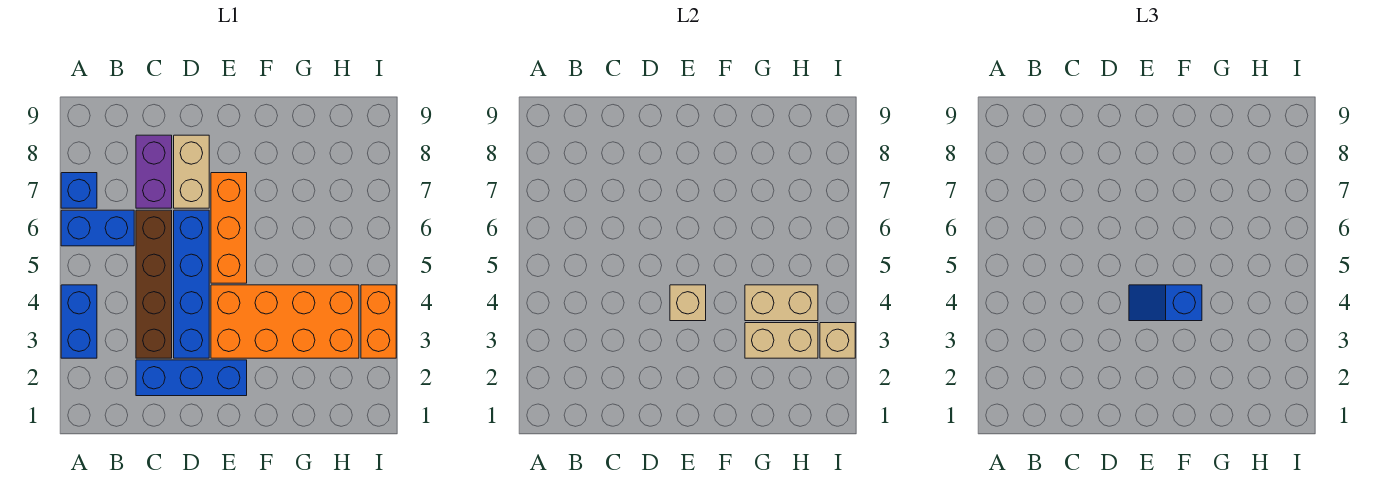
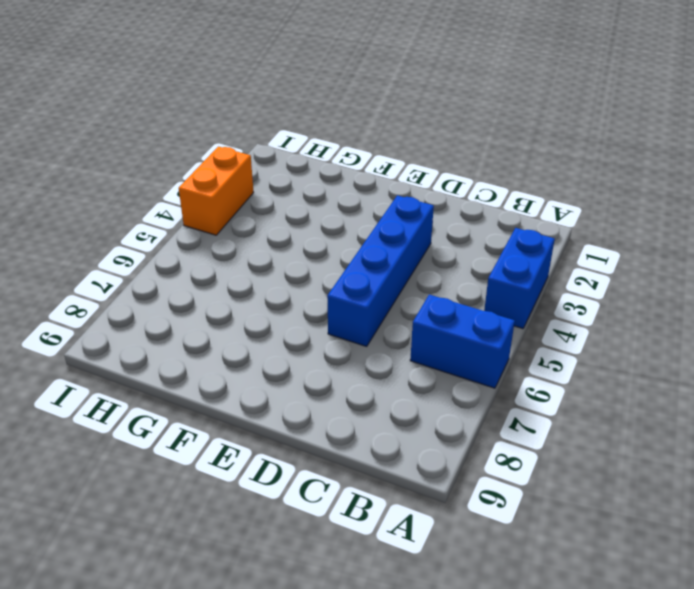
none -> blue brick A7 level 1
none -> blue brick C2:E2 level 1
none -> brown brick C3:C6 level 1

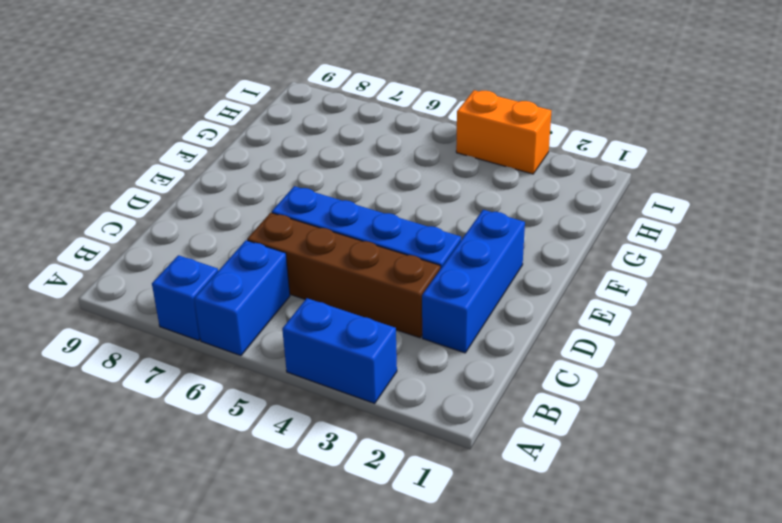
none -> purple brick C7:C8 level 1
none -> tan brick D7:D8 level 1
none -> orange brick E3:H4 level 1

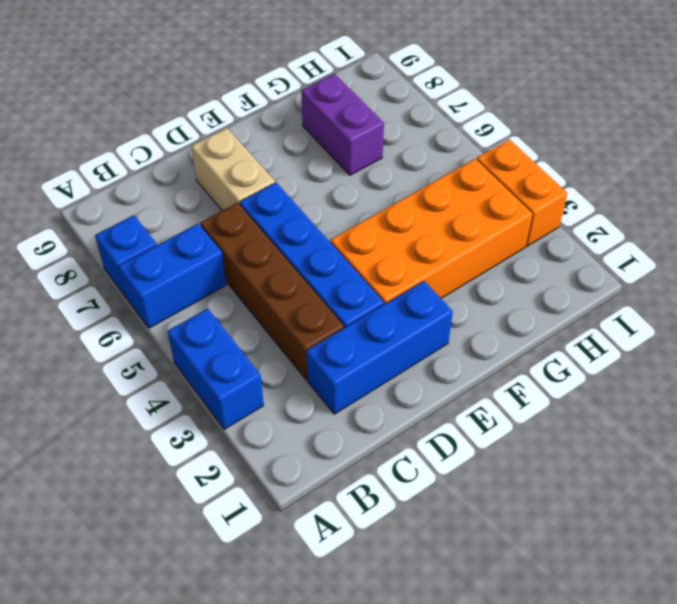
purple brick G7:G8 level 1 -> purple brick C7:C8 level 1
none -> orange brick E5:E7 level 1
none -> tan brick E4 level 2
none -> tan brick G3:H3 level 2

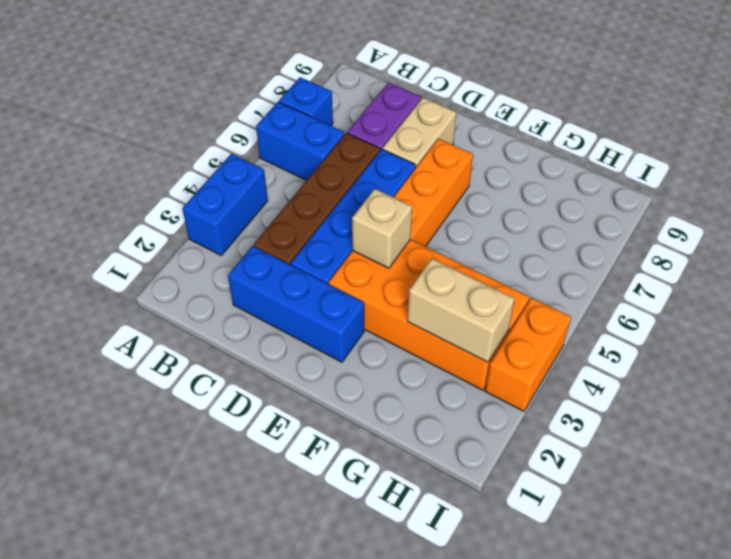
none -> tan brick G4:H4 level 2
none -> tan brick I3 level 2
none -> blue slope E4:F4 level 3 top F

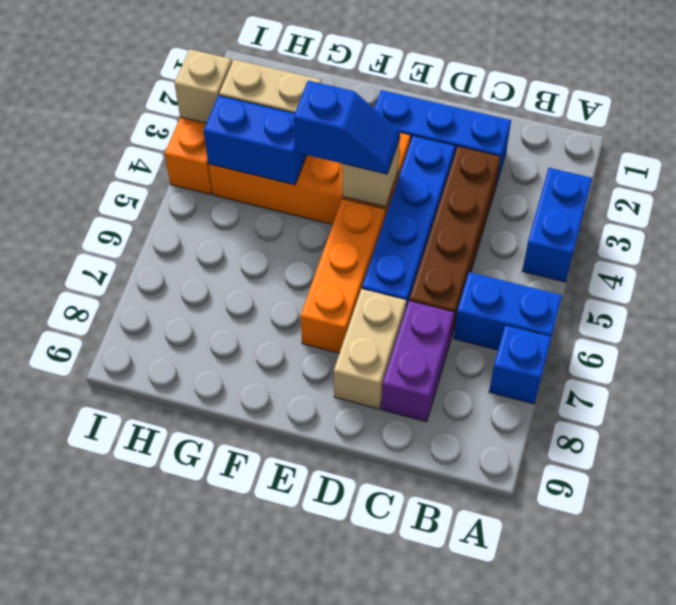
blue brick G4:H4 level 2 -> tan brick G4:H4 level 2

